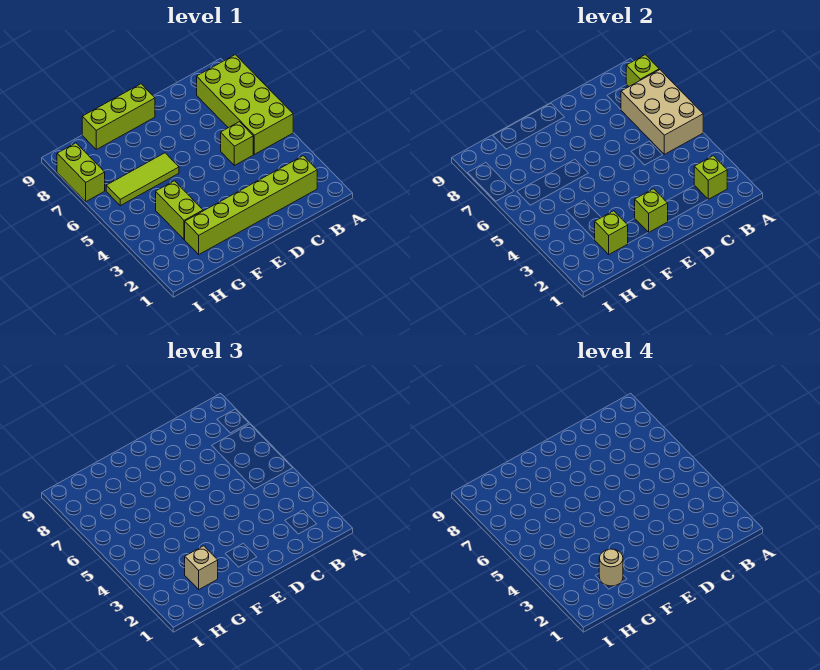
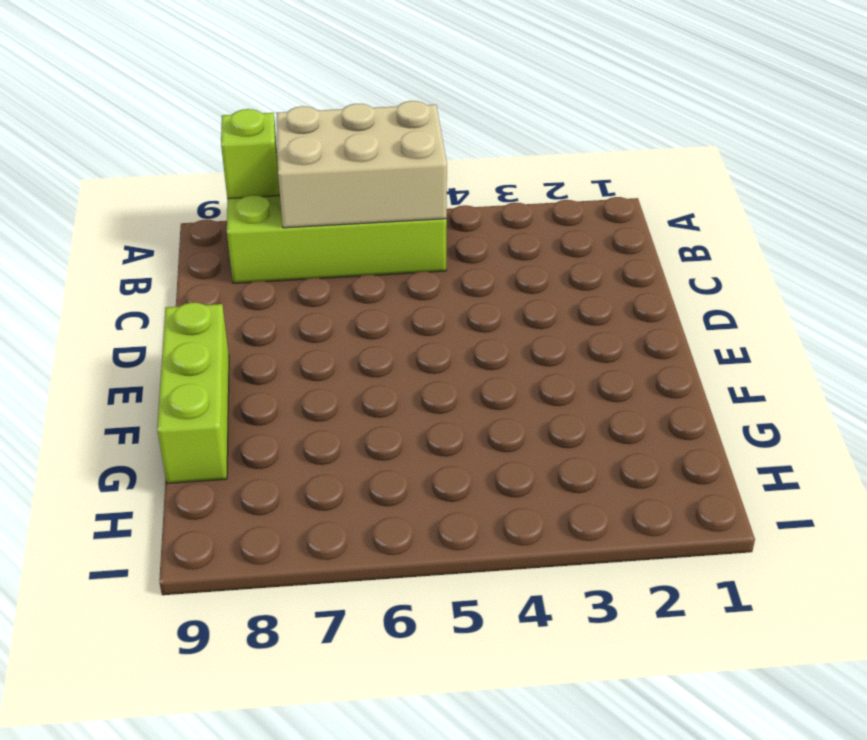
none -> lime brick B2:G2 level 1
none -> lime brick C5 level 1
none -> lime tile F6:H6 level 1

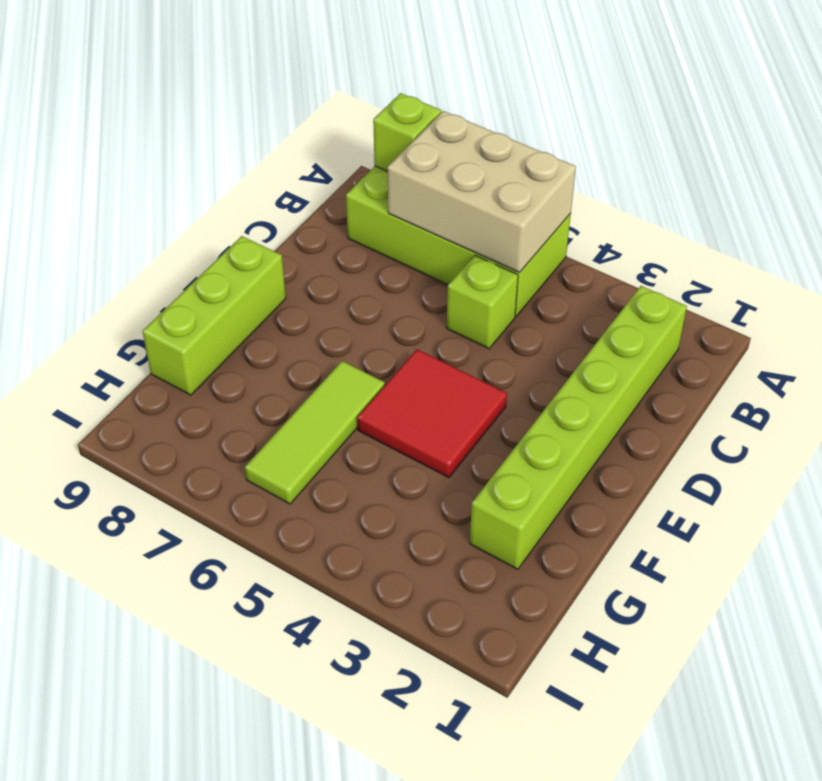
red tile E4:F5 level 1 -> none
none -> lime brick G3:G4 level 1
none -> lime brick I7:I8 level 1
none -> lime brick B2 level 2

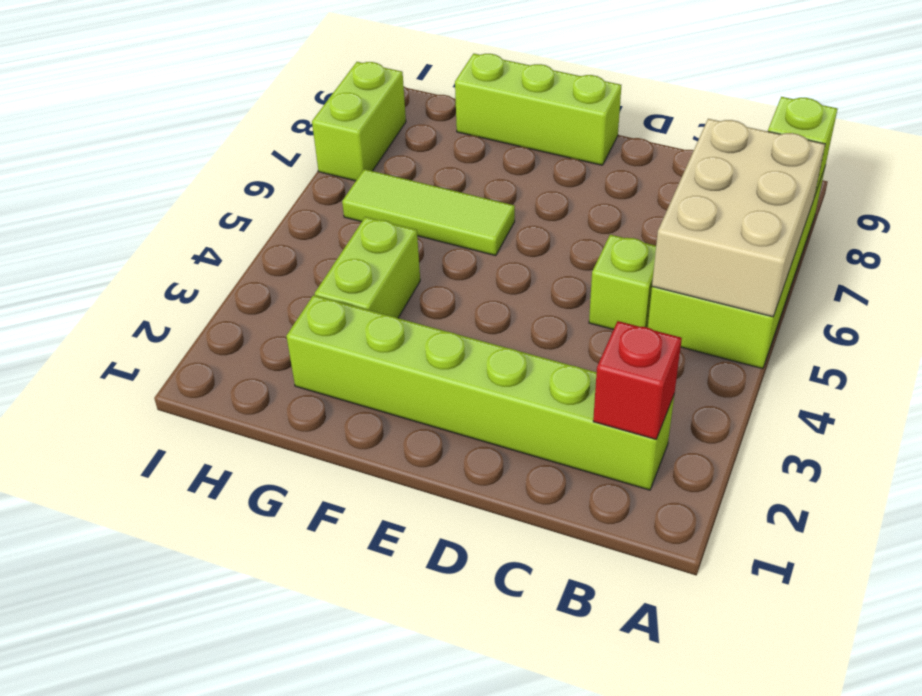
red brick B2 level 2 -> lime brick B2 level 2
none -> lime brick E2 level 2
none -> lime brick G2 level 2
none -> tan brick G2 level 3

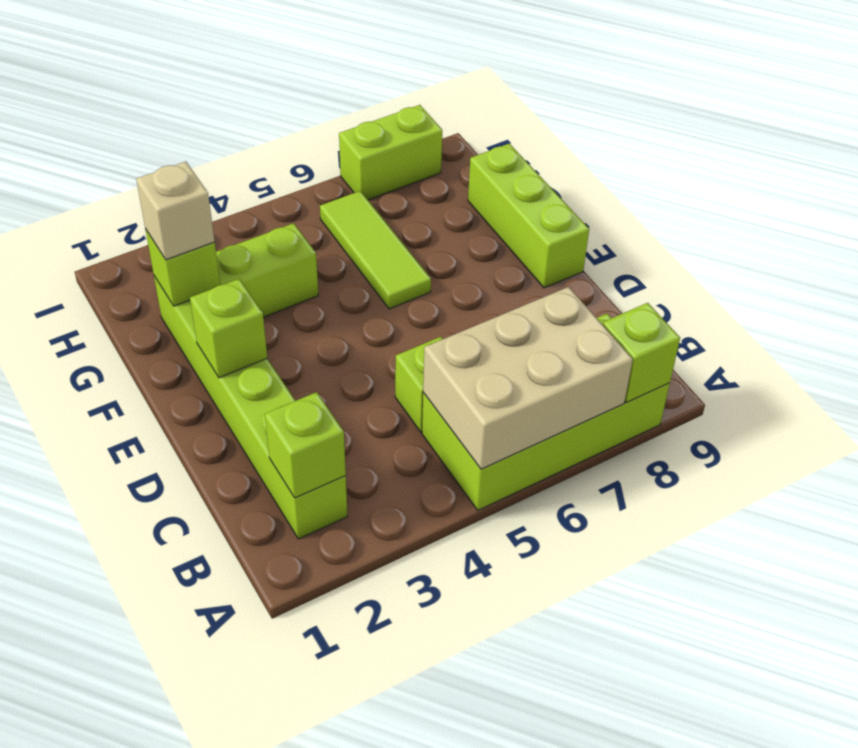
none -> tan round brick G2 level 4

